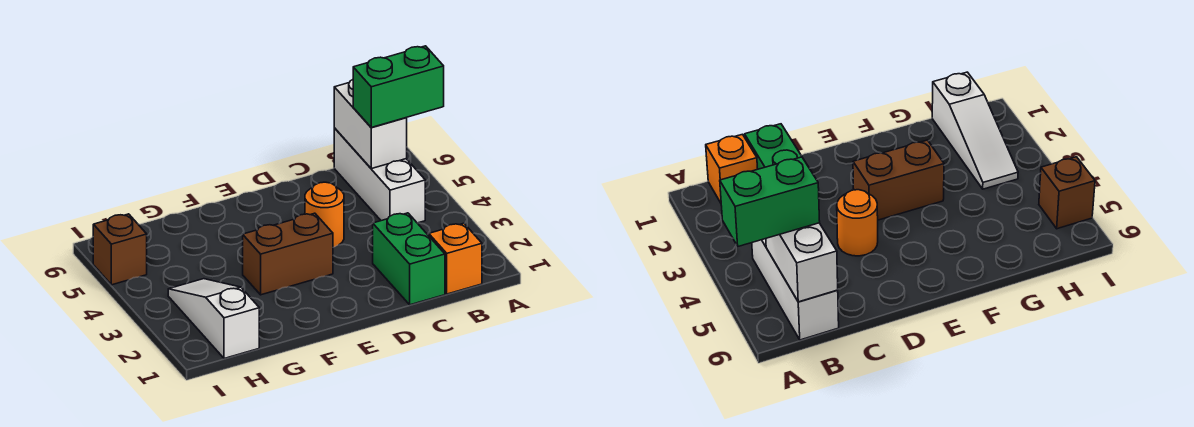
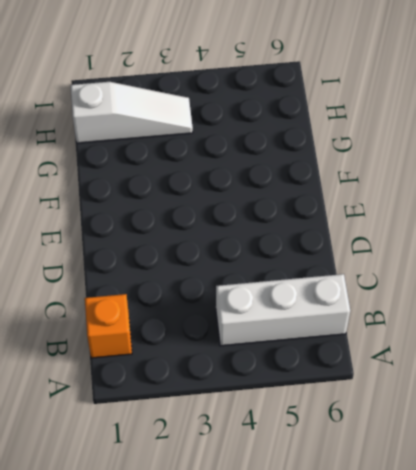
none -> green brick C1:C2 level 1
none -> orange round brick D4 level 1

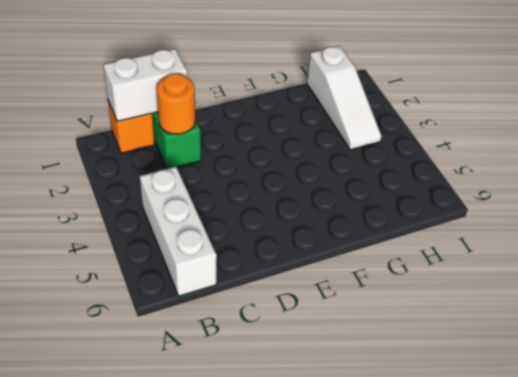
white brick B1:C1 level 2 -> white brick B5:B6 level 2
orange round brick C2 level 2 -> orange round brick D4 level 1
none -> brown brick E3:F3 level 1
none -> brown brick I5 level 1

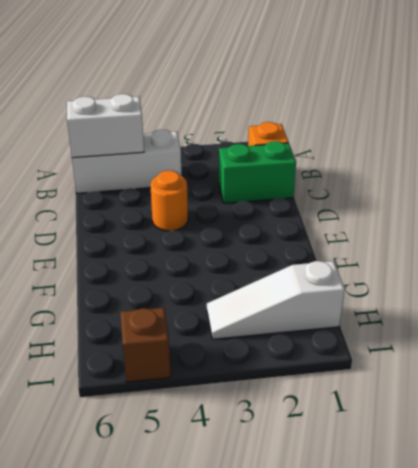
none -> brown brick E3:F3 level 1
none -> green brick A5:B5 level 3

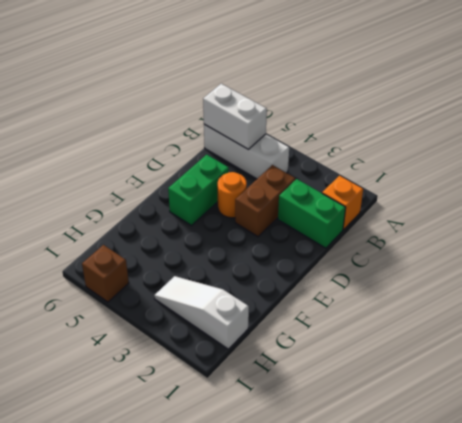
brown brick C3:D3 level 1 -> brown brick E3:F3 level 1
green brick D5:E5 level 1 -> green brick A5:B5 level 3

